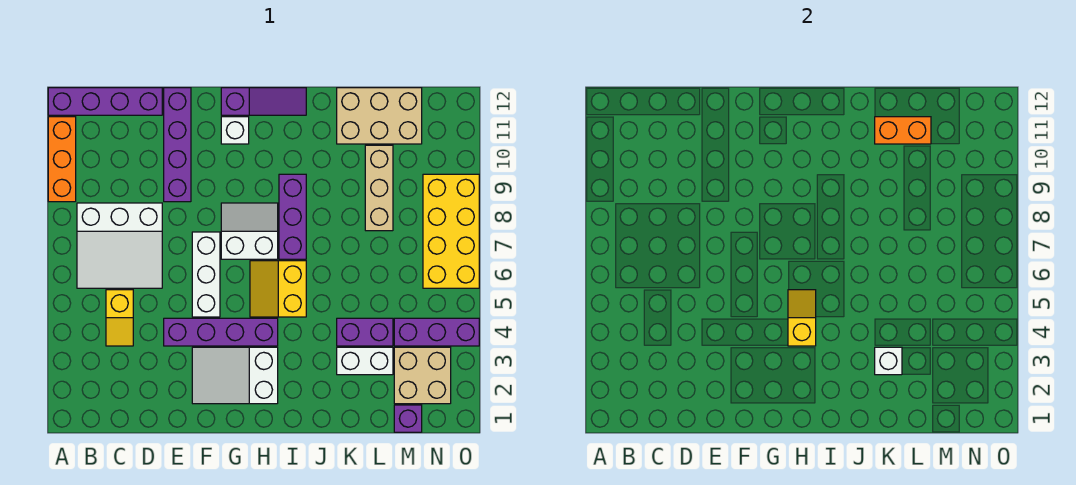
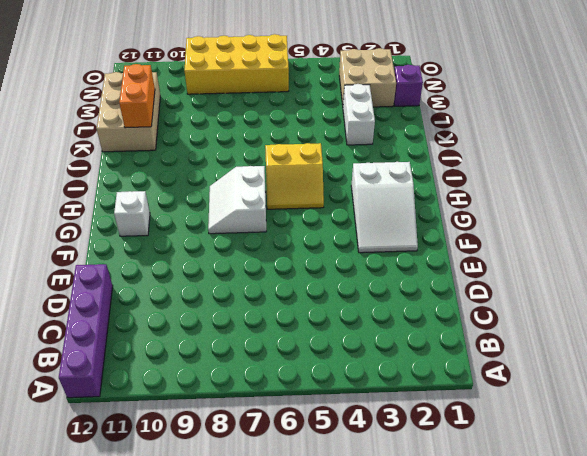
none -> orange brick A9:A11 level 1
none -> white slope B6:D8 level 1 top 8
none -> yellow slope C4:C5 level 1 top 5

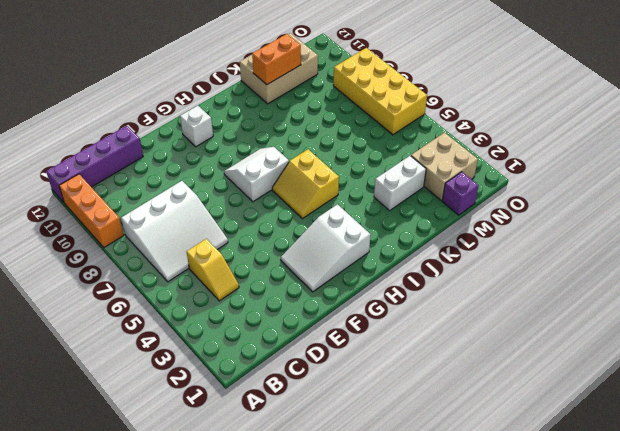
none -> purple brick E4:H4 level 1
none -> purple brick E9:E12 level 1
none -> white brick F5:F7 level 1

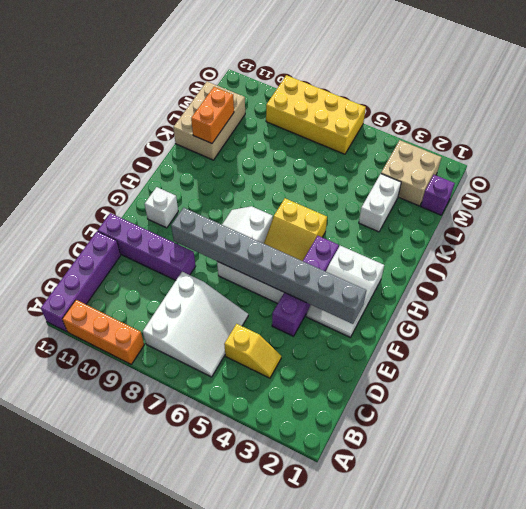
grey brick F2:F9 level 2 -> none
none -> purple slope G12:I12 level 1 top G
none -> purple brick I7:I9 level 1
none -> purple brick K4:L4 level 1

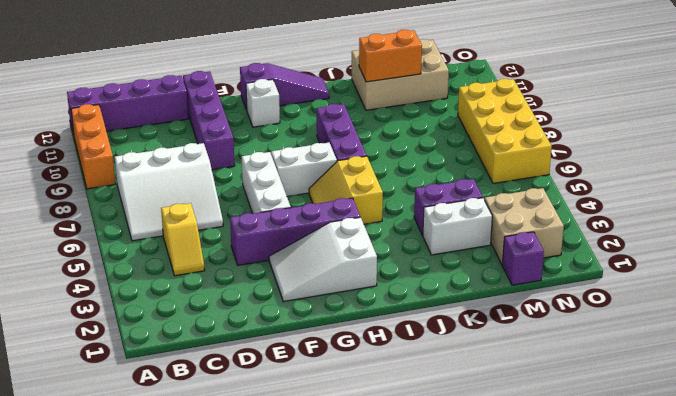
none -> tan brick L8:L10 level 1
none -> purple brick M4:O4 level 1
none -> yellow slope H4:H5 level 2 top 4

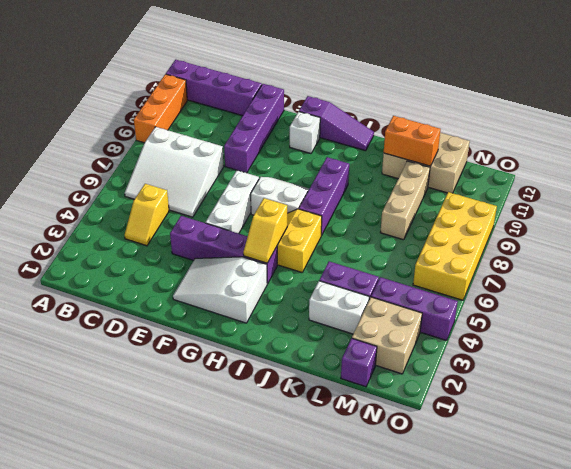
yellow slope H4:H5 level 2 top 5 -> yellow slope H4:H5 level 2 top 4
none -> white brick K3 level 2

